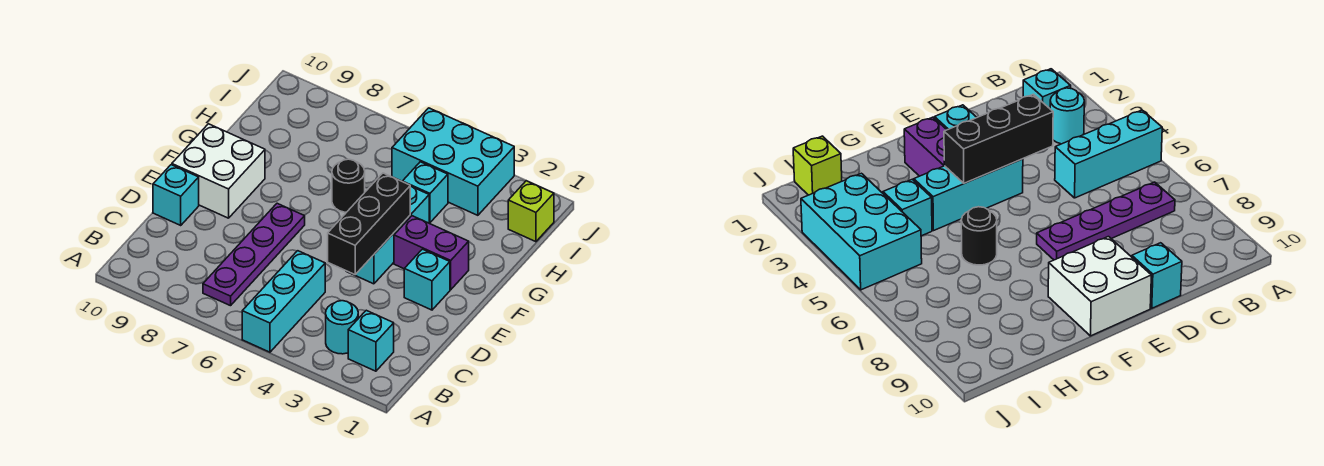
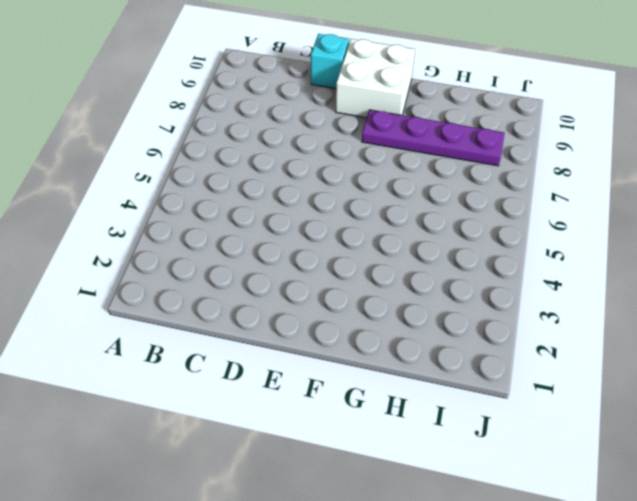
purple plate F8:I8 level 1 -> purple plate B7:E7 level 1
none -> cyan brick A5:C5 level 1
none -> cyan brick B2 level 1
none -> cyan round brick B3 level 1

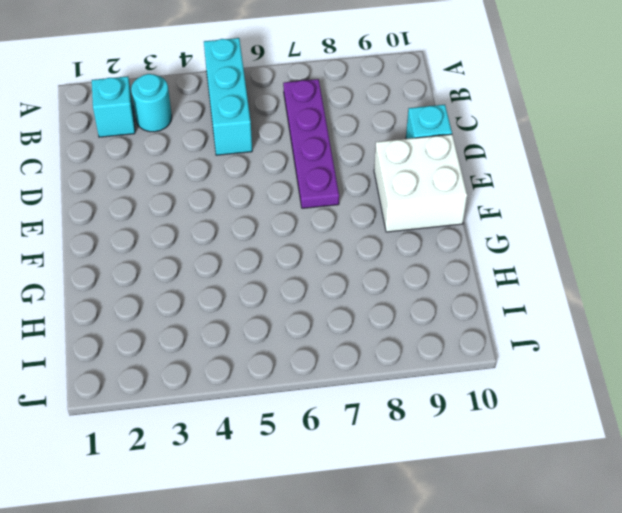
none -> cyan brick E2 level 1
none -> cyan brick E4:G4 level 1
none -> purple brick F2:F3 level 1

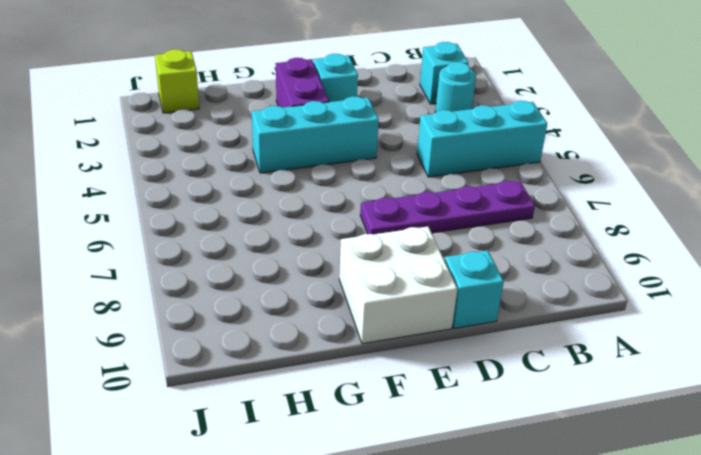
none -> black round brick G6 level 1
none -> cyan brick H4 level 1
none -> cyan brick I3:J5 level 1

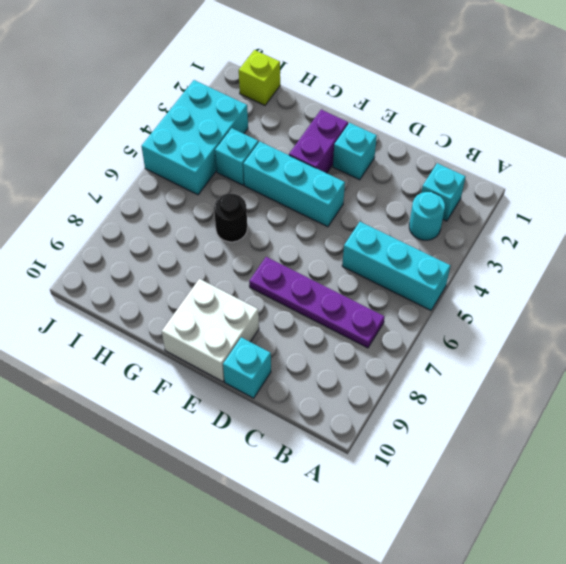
none -> black brick D4:F4 level 2

